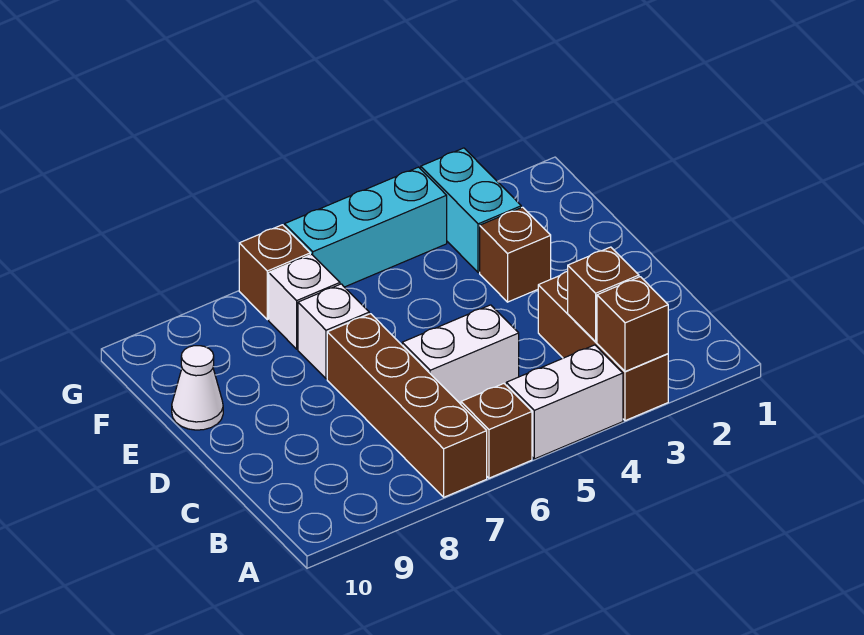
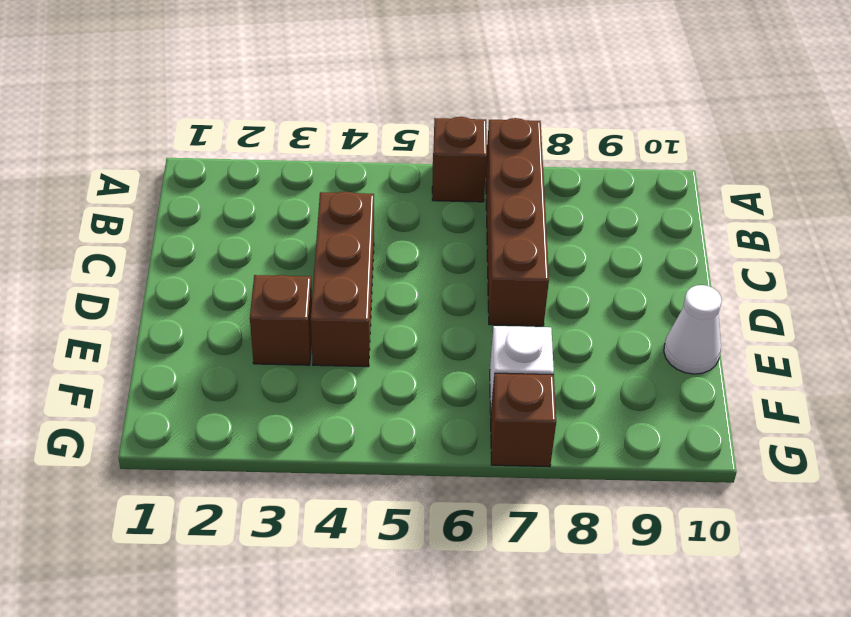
brown brick C4:E4 level 1 -> brown brick A3:C3 level 1
none -> white brick A4:A5 level 1
none -> white brick C5:C6 level 1
none -> white brick E7 level 1

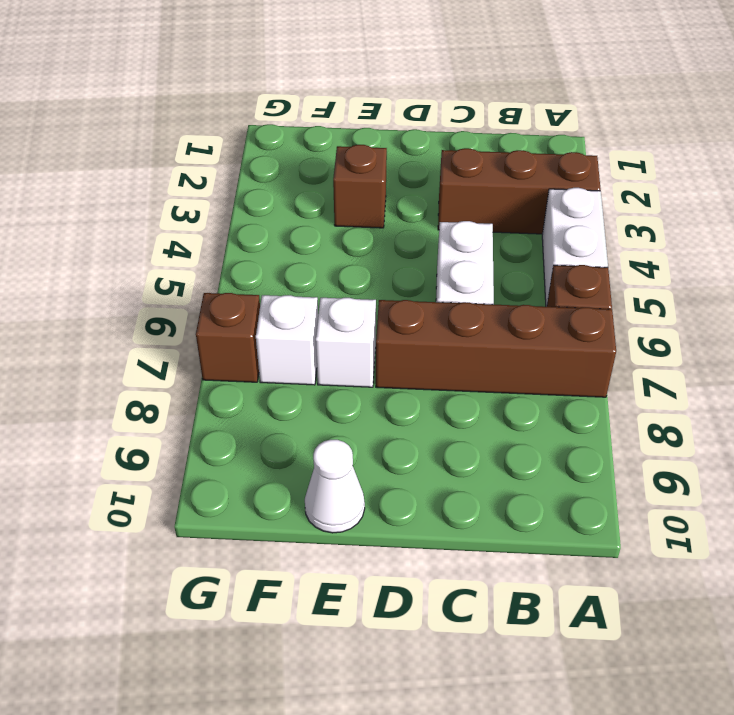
none -> cyan brick F3:G3 level 1
none -> cyan brick G4:G6 level 1
none -> brown brick A3 level 2

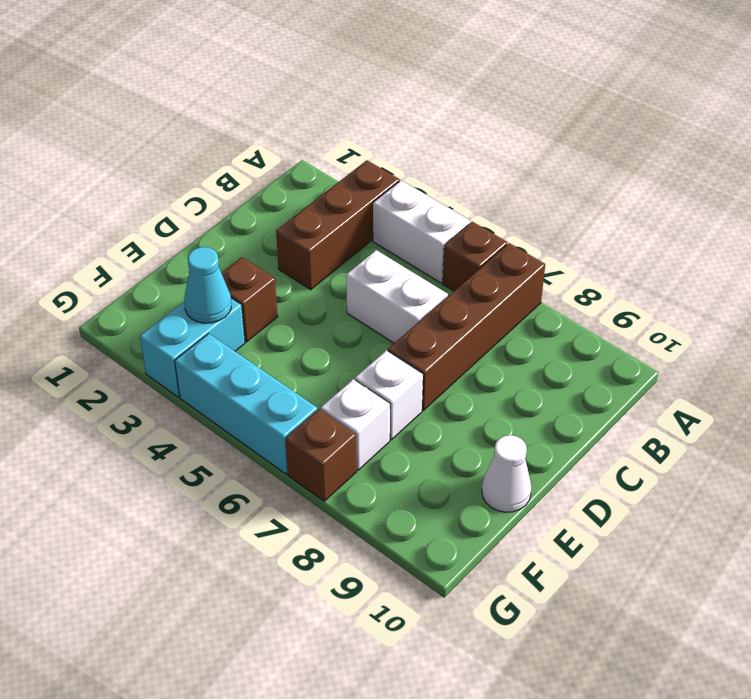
cyan cone F3 level 2 -> none
none -> brown brick A3 level 2
none -> brown brick B3 level 2

